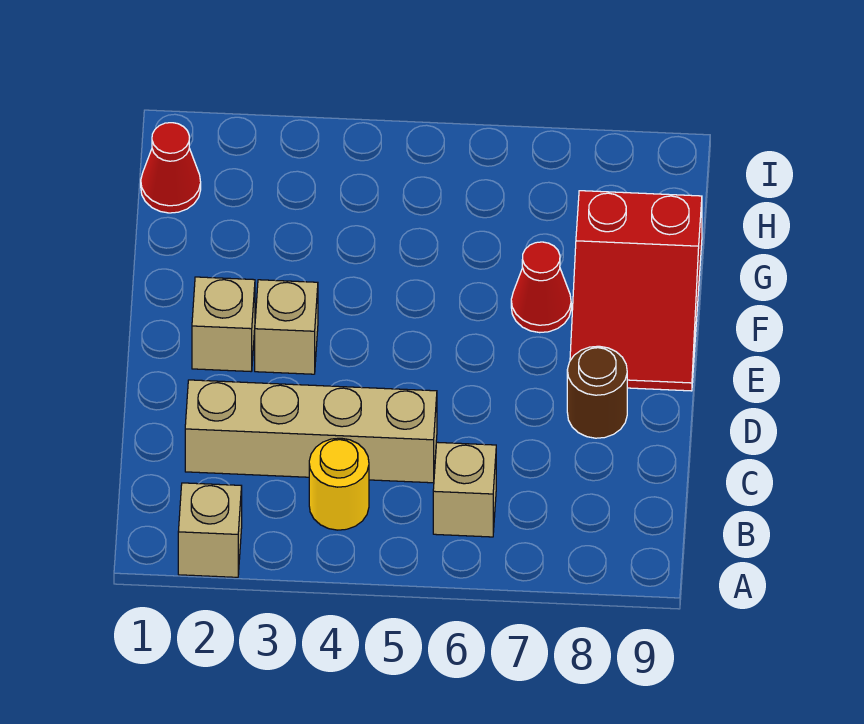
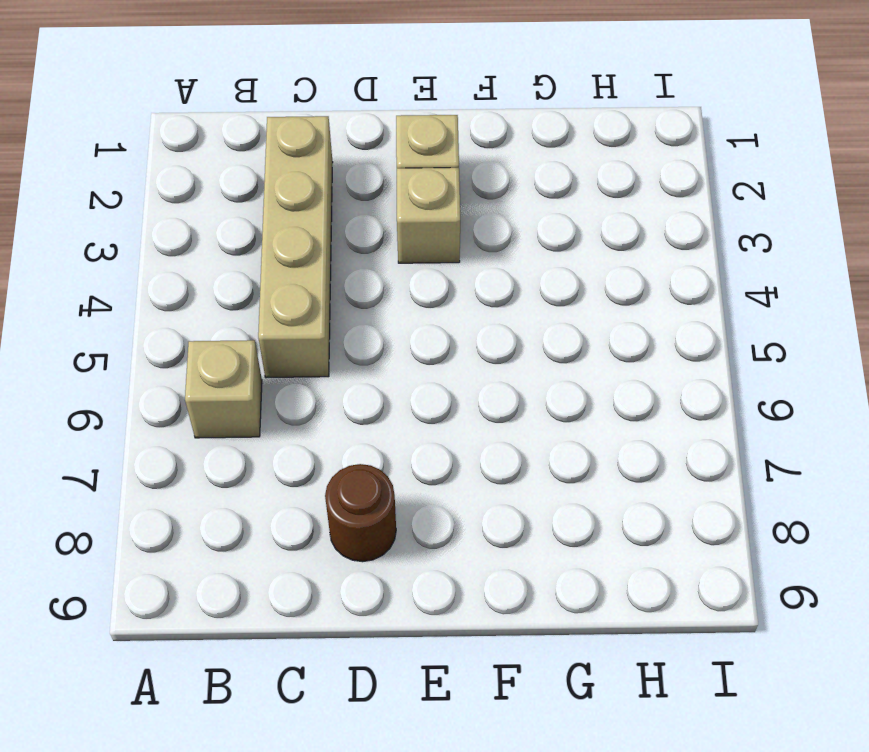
none -> tan brick A2 level 1
none -> yellow round brick B4 level 1

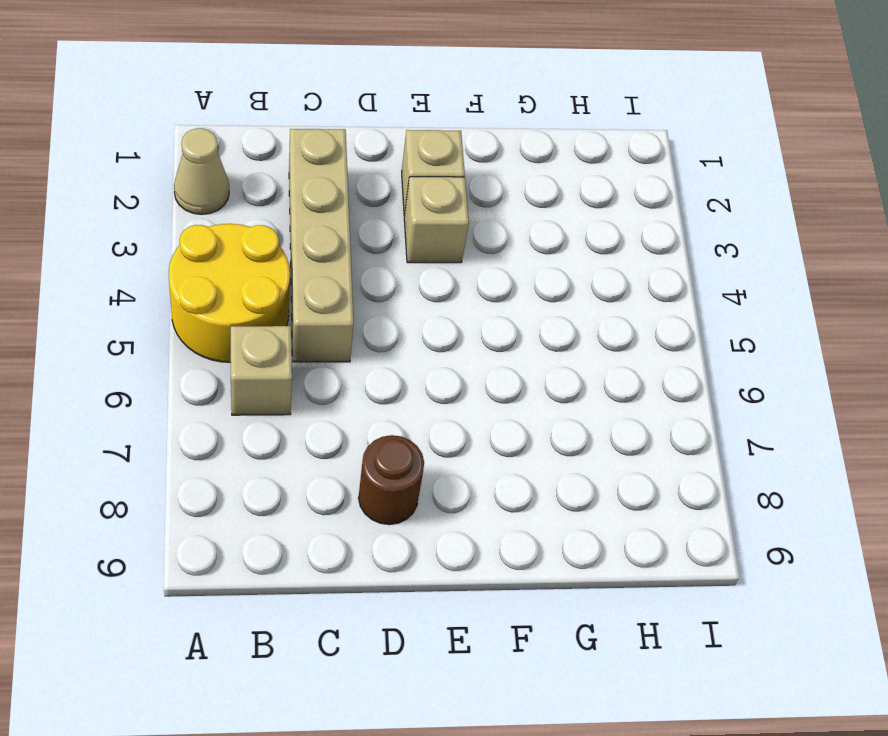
tan cone A2 level 1 -> tan brick A2 level 1
yellow round brick A4:B5 level 1 -> yellow round brick B4 level 1
none -> red slope E8:G9 level 1 top G
none -> red cone F7 level 1

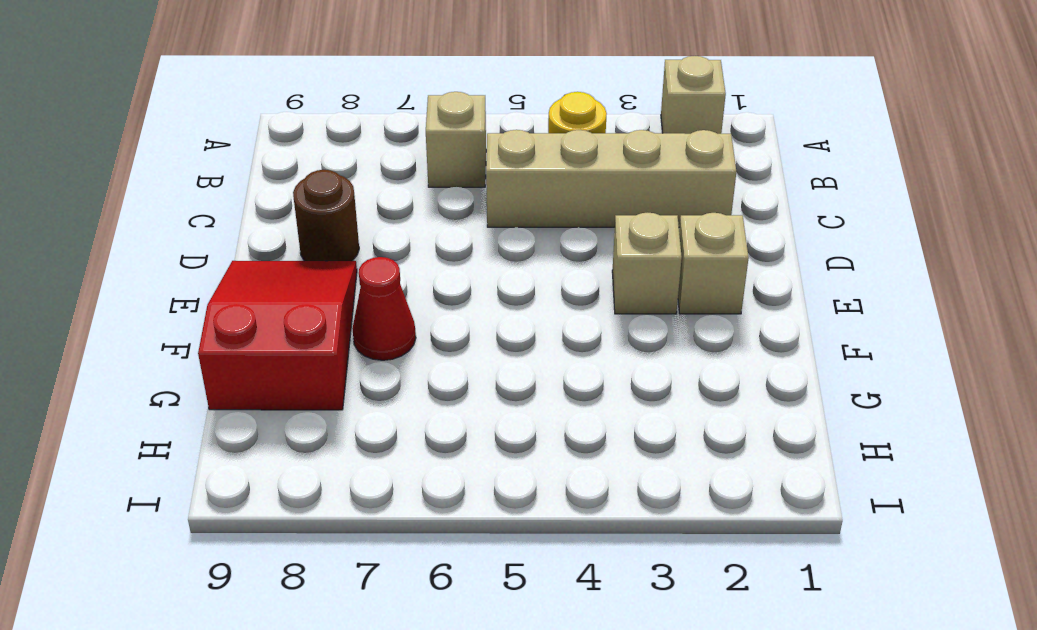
none -> red cone H1 level 1

